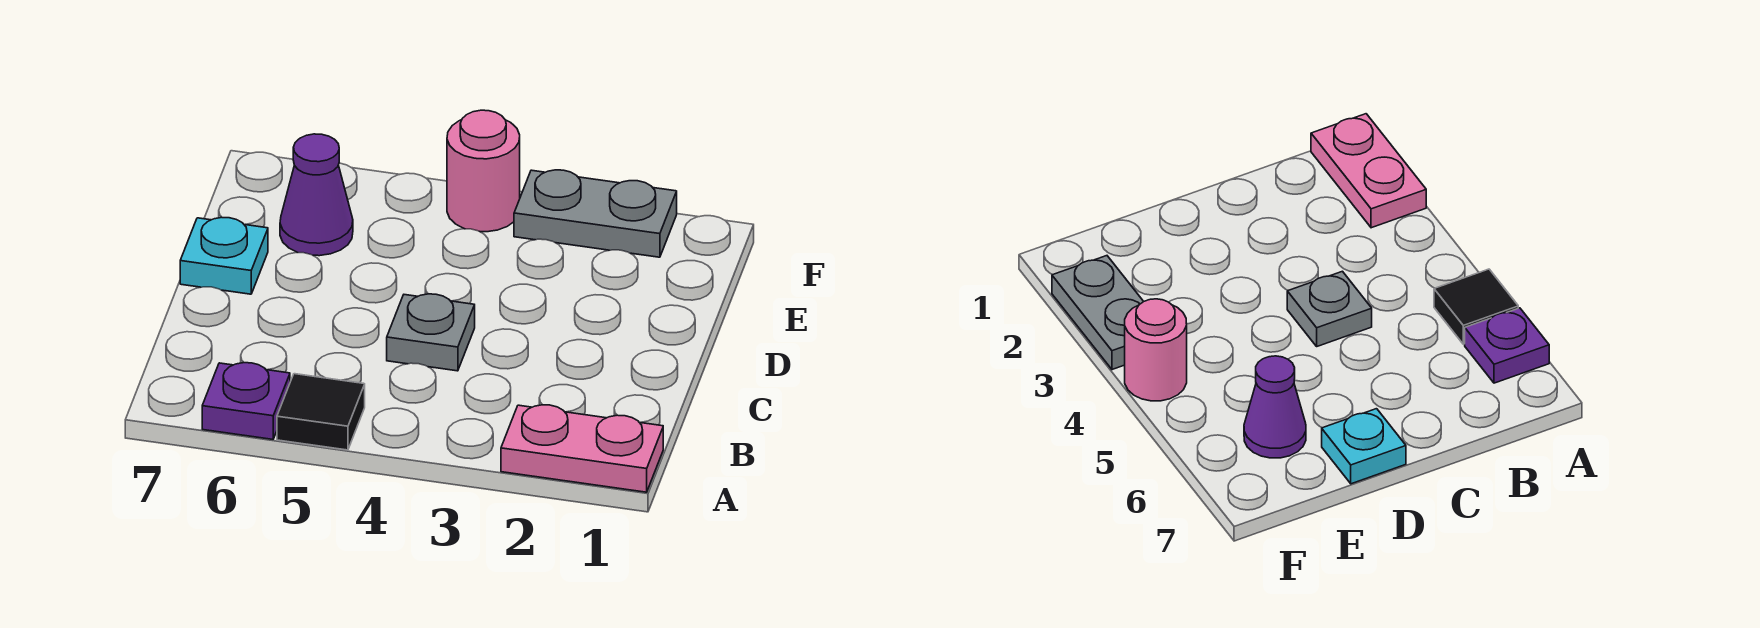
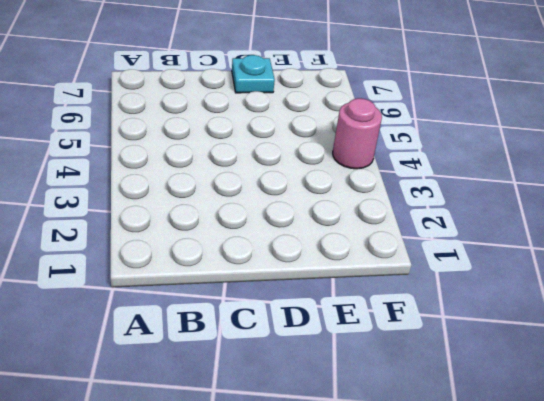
none -> pink plate A1:A2 level 1
none -> black tile A5 level 1

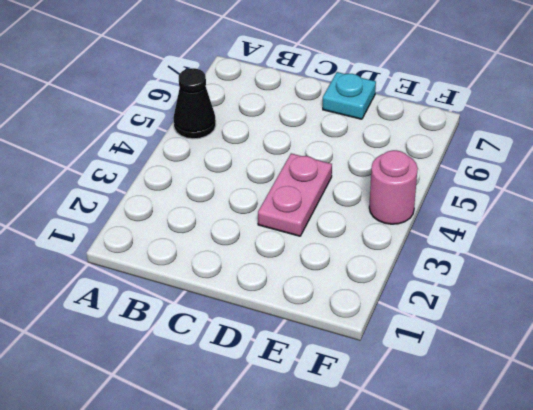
black cone A5 level 1 -> black tile A5 level 1
pink plate D3:D4 level 1 -> pink plate A1:A2 level 1
none -> purple plate A6 level 1
none -> grey plate C4 level 1

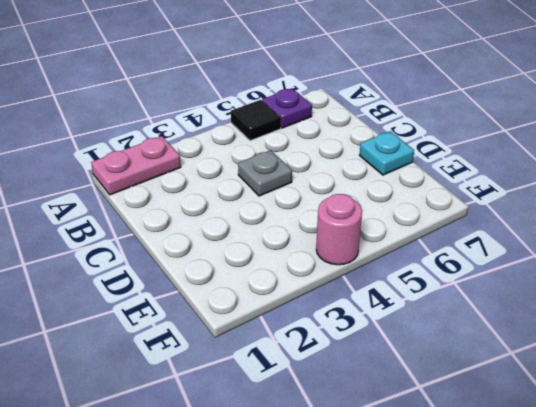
none -> purple cone E6 level 1
none -> grey plate F2:F3 level 1

